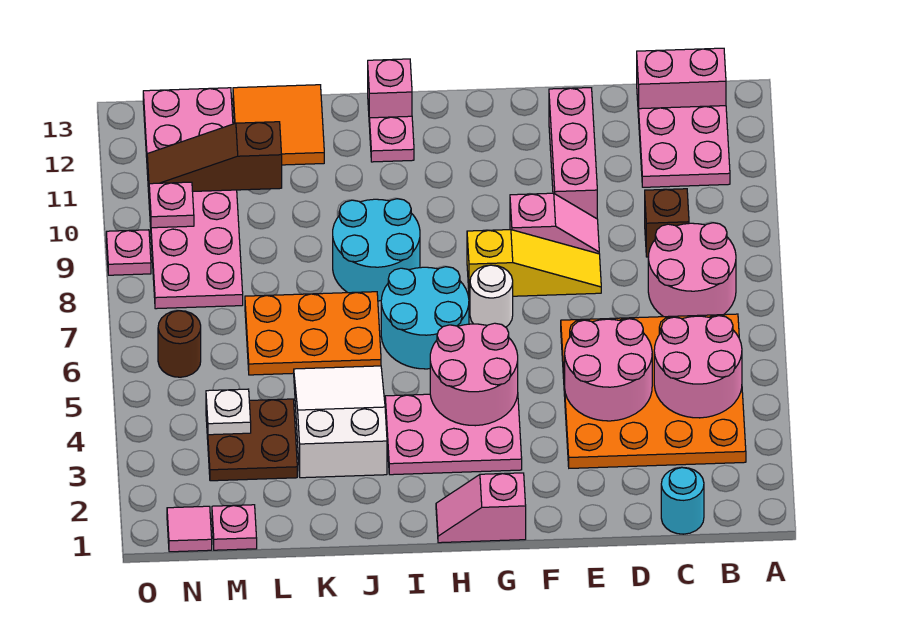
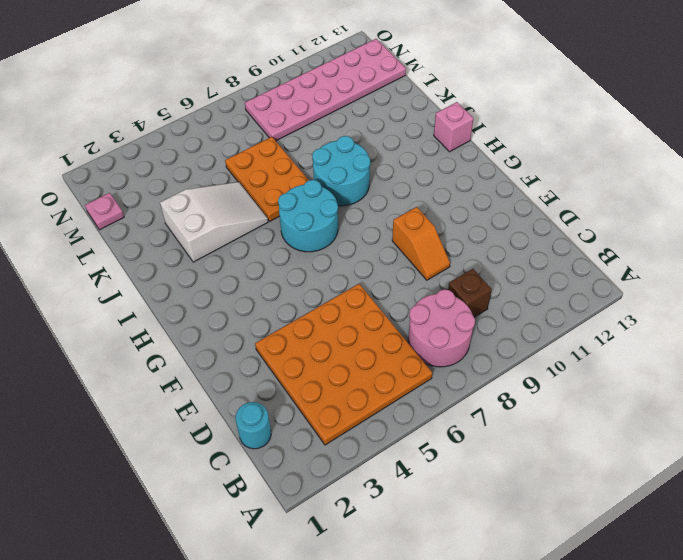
orange slope E9:F9 level 1 top F -> pink slope E9:F9 level 1 top F
none -> pink plate B11:C12 level 1
none -> pink brick B13:C13 level 1
none -> yellow slope E8:G8 level 1 top G
none -> pink brick E10:E12 level 1

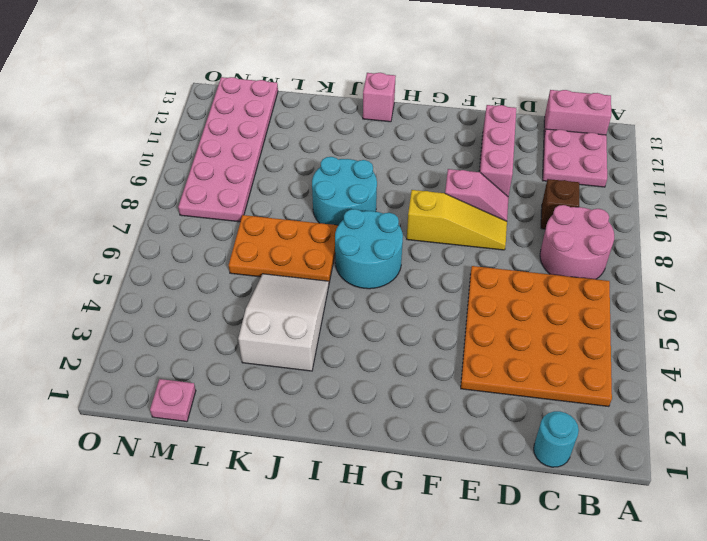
none -> pink slope G1:H1 level 1 top G
none -> pink plate G3:I4 level 1
none -> white round brick G7 level 1
none -> pink plate I12 level 1

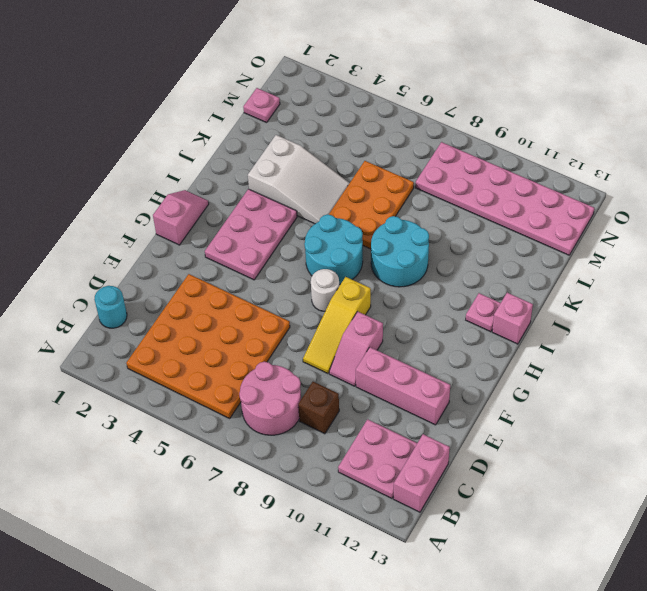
none -> orange tile K12:L13 level 1
none -> brown plate L3:M4 level 1
none -> pink tile N1 level 1
none -> brown round brick N6 level 1

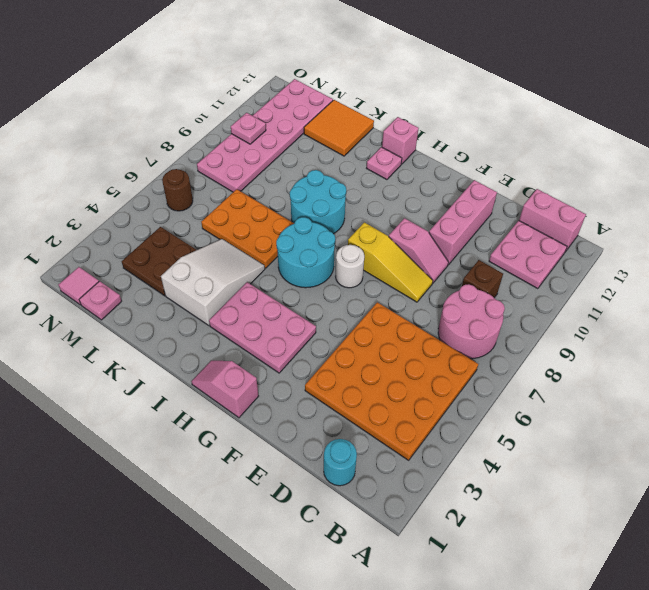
none -> pink plate O9 level 1
none -> pink round brick B4:C5 level 2
none -> pink round brick D4:E5 level 2
none -> pink round brick G4:H5 level 2

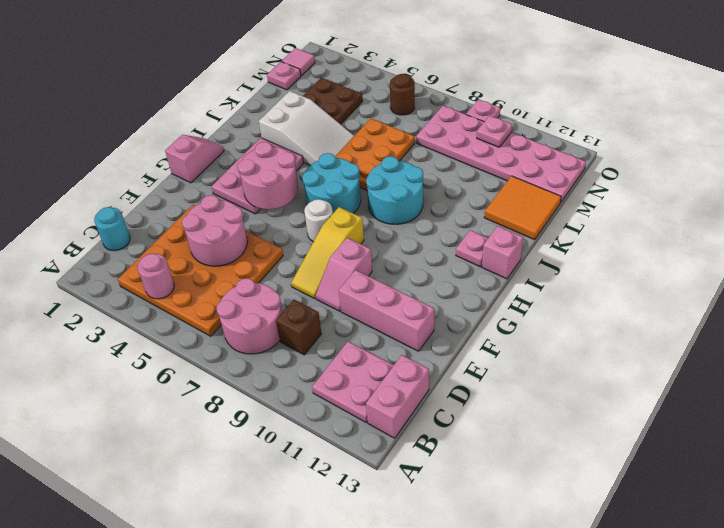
pink round brick B4 level 2 -> pink round brick B4:C5 level 2
none -> brown slope L11:N11 level 2 top L
none -> white plate M4 level 2

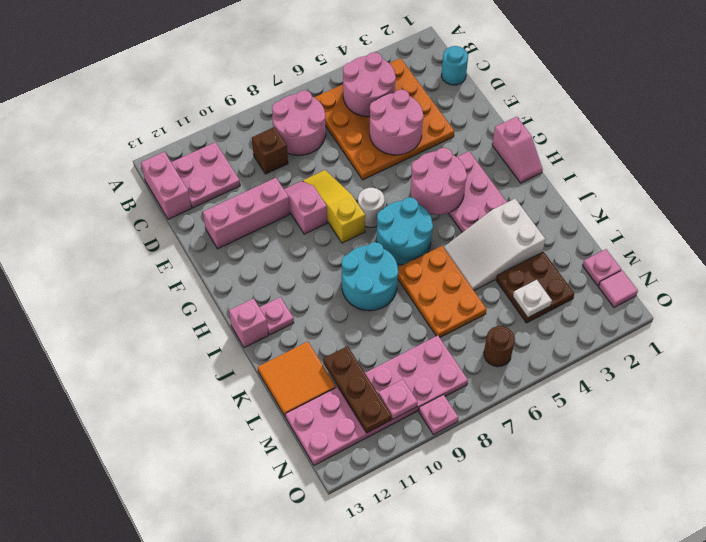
brown plate L11:N11 level 2 -> brown slope L11:N11 level 2 top L

